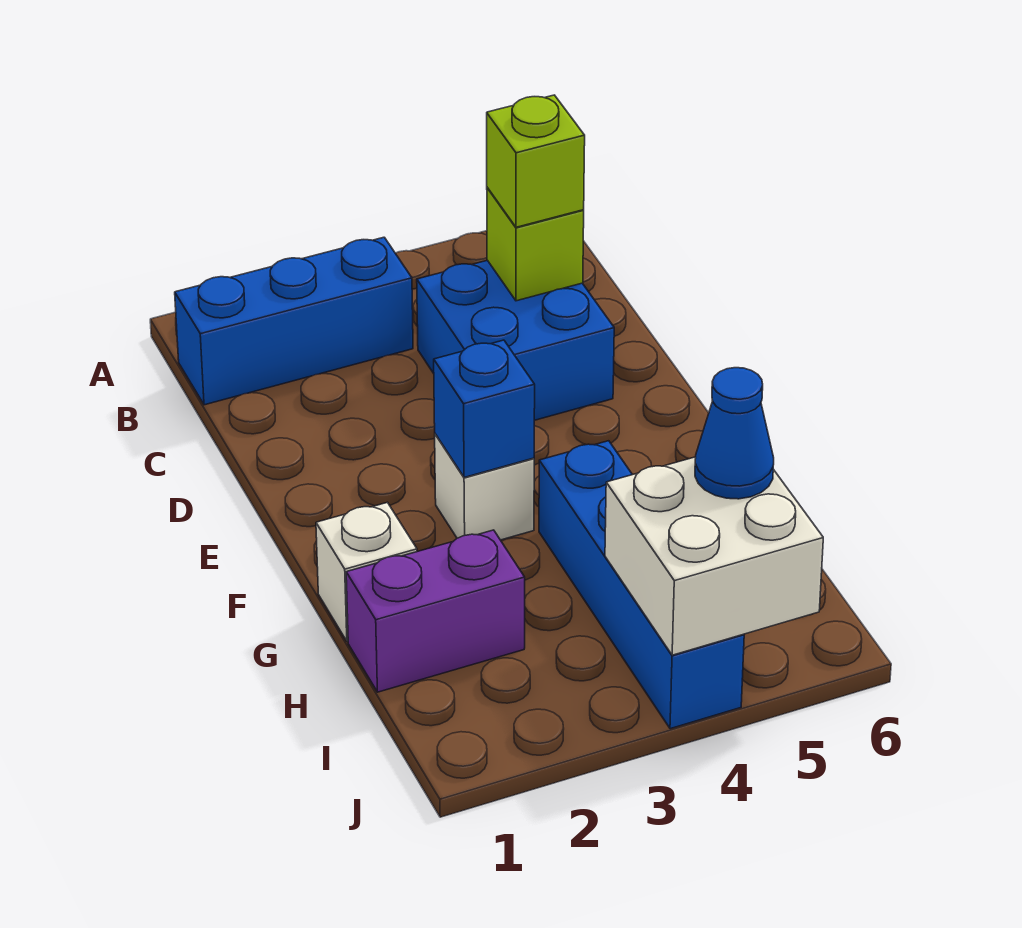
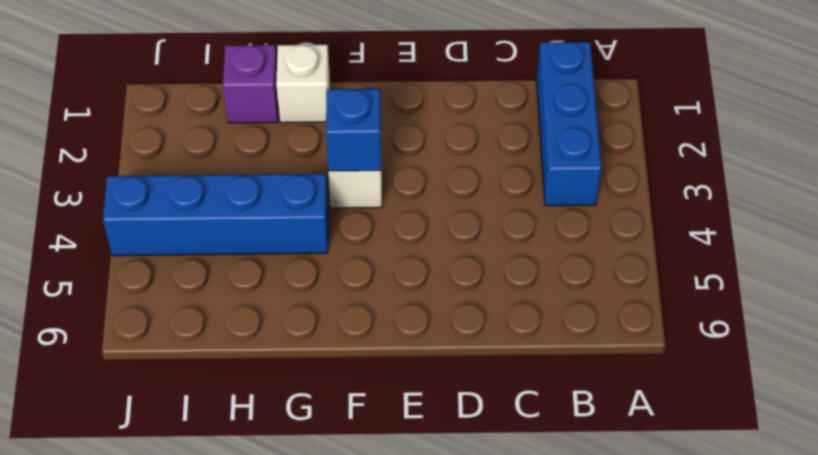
purple brick H1 level 1 -> purple brick H1:H2 level 1
none -> blue brick C4:D5 level 1
none -> lime brick C5 level 2

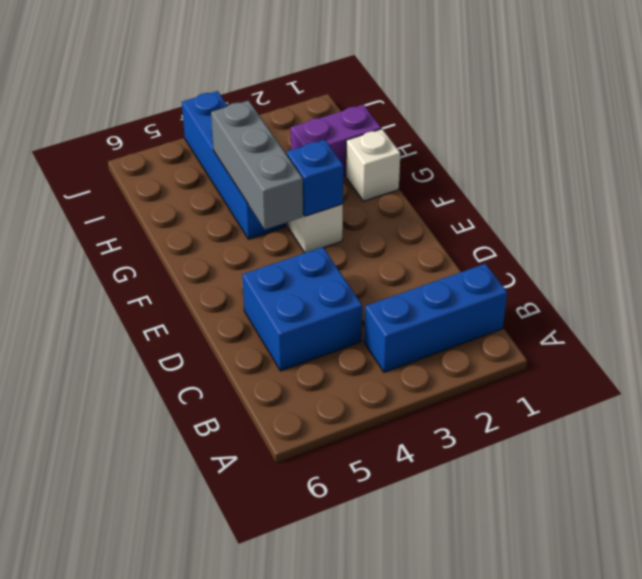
grey brick F4:H4 level 2 -> none
none -> lime brick C5 level 2
none -> white brick I4:J5 level 2

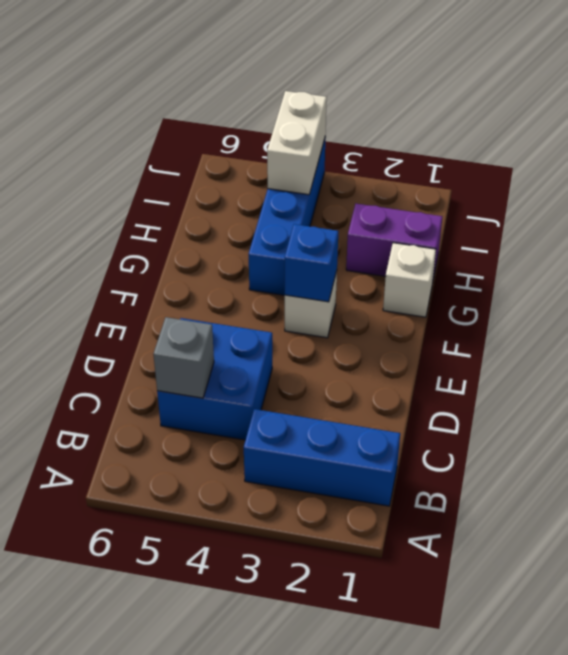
grey brick C5 level 2 -> lime brick C5 level 2
white brick I4:J4 level 2 -> white brick I4:J5 level 2
none -> lime brick C5 level 3
none -> blue cone I5 level 3

